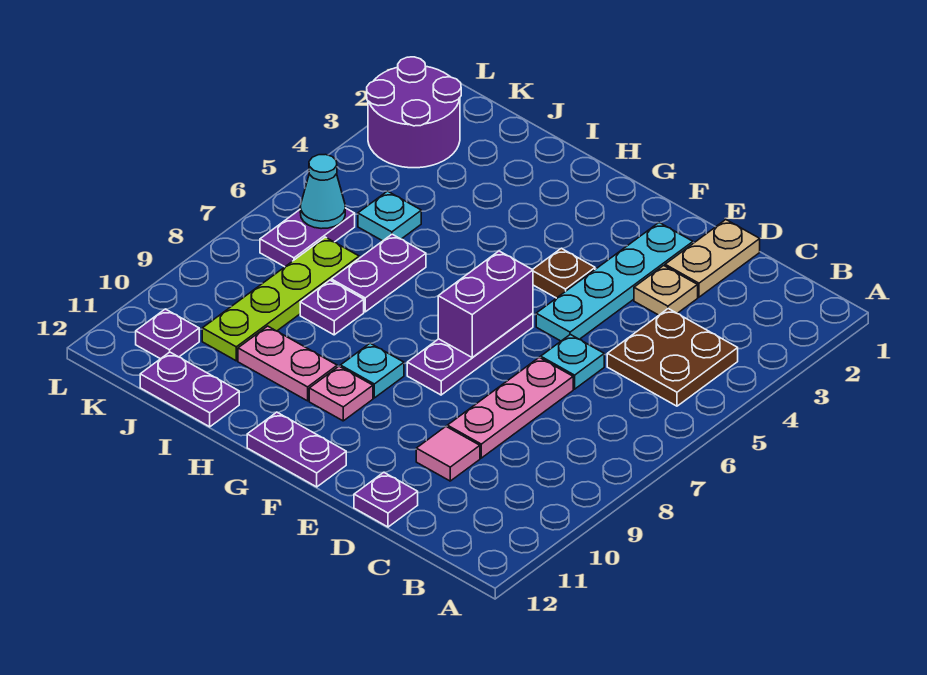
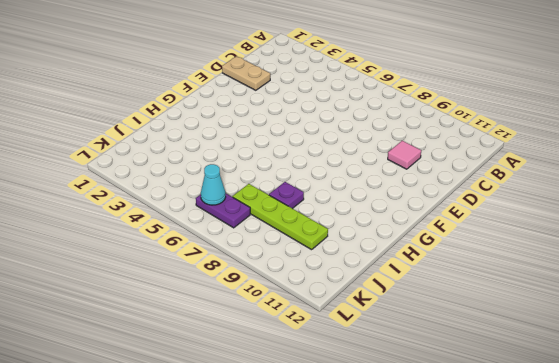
none -> brown plate B4:C5 level 1
none -> tan plate D3 level 1
none -> cyan plate D6 level 1

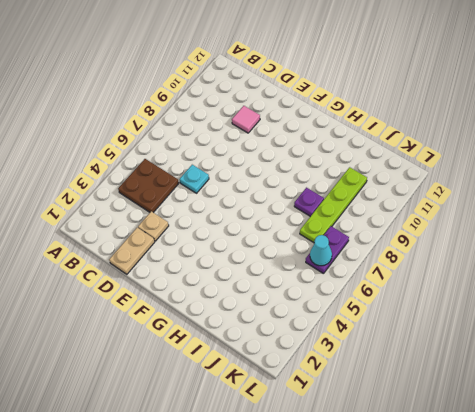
none -> pink plate D7:D9 level 1
none -> purple plate D12 level 1
none -> cyan plate E2:E5 level 1

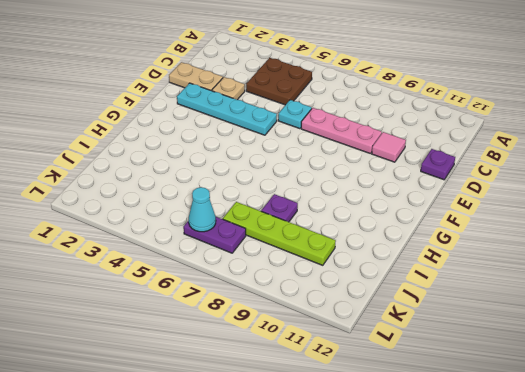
none -> brown plate F4 level 1
none -> purple plate F6:F8 level 1
none -> purple plate F12:G12 level 1

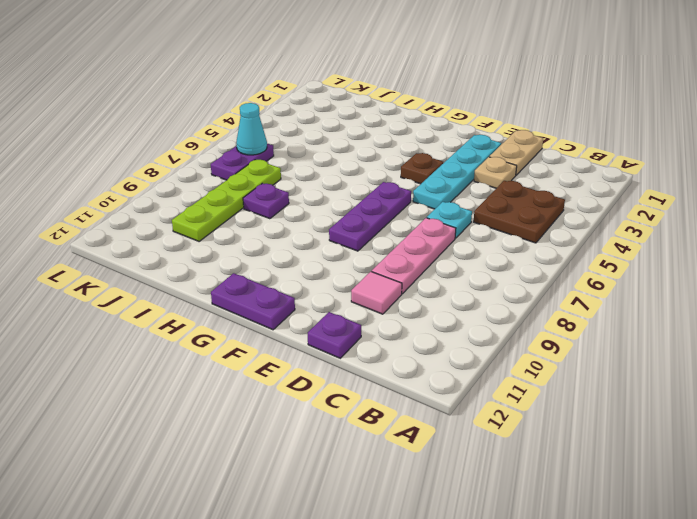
none -> cyan plate G9 level 1
none -> pink plate G10 level 1
none -> pink plate H10:I10 level 1

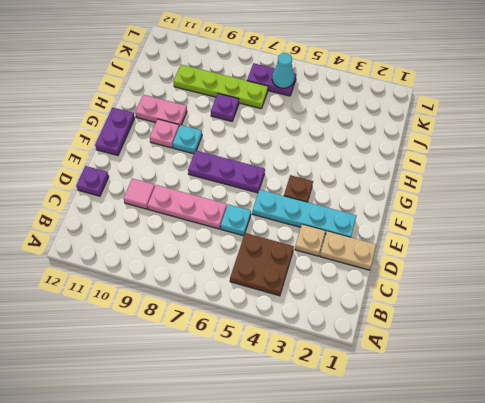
pink plate H10:H11 level 1 -> pink plate H10:I10 level 1
none -> purple plate I6:I7 level 1
none -> purple plate I12:J12 level 1
none -> cyan plate J5 level 1

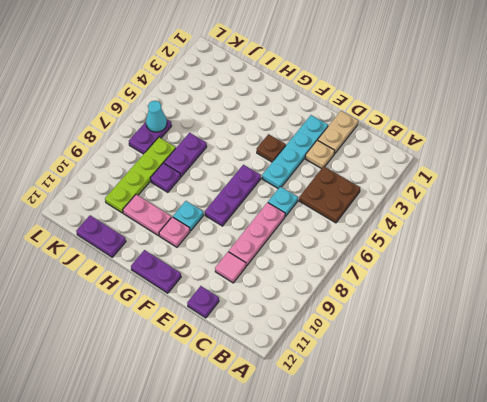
none -> cyan plate J5 level 1
none -> purple round brick K2:L3 level 1
none -> purple plate K11 level 1

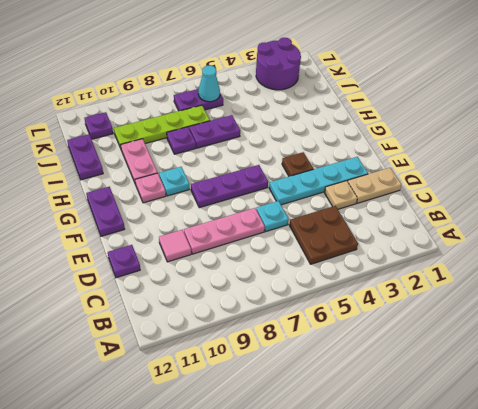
none -> cyan plate J5 level 1
none -> purple brick F6:F7 level 2

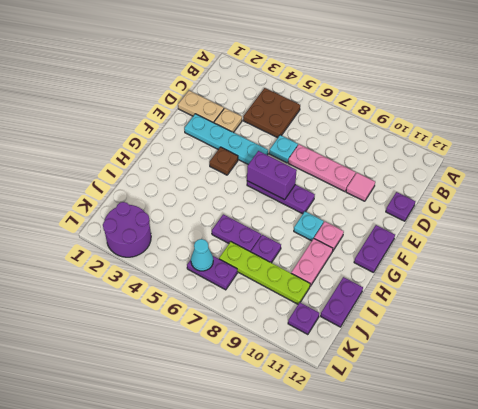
none -> cyan plate J5 level 1

